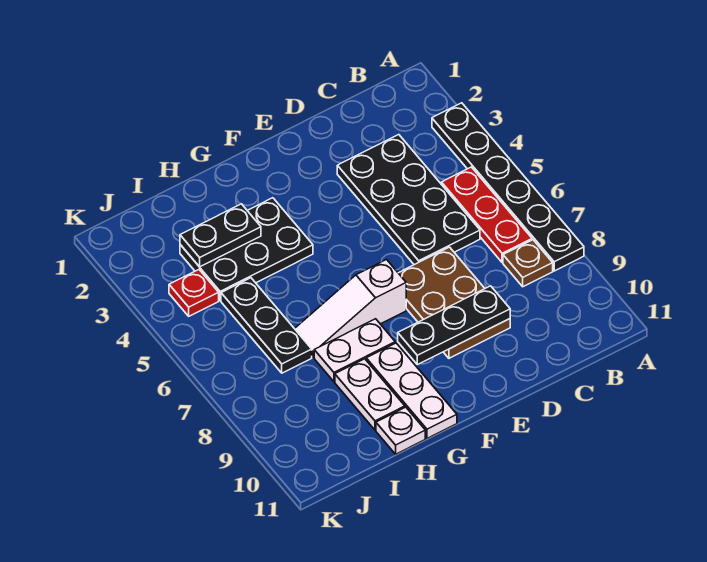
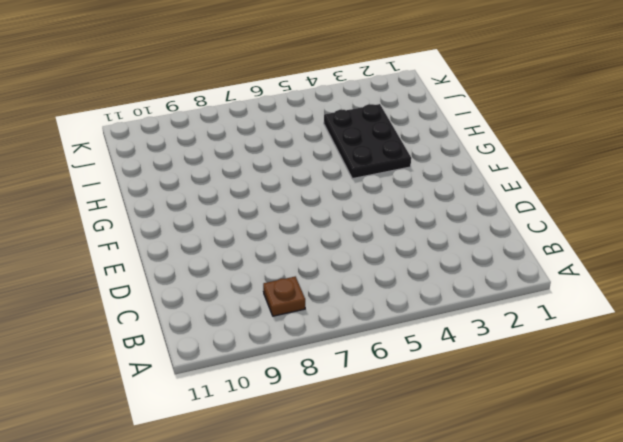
none -> black plate A3:A8 level 1
none -> red plate B5:B7 level 1
none -> black plate C3:D6 level 1

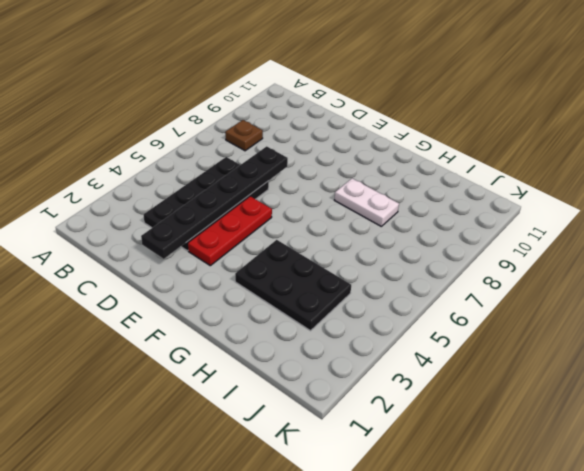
black plate D2:D7 level 2 -> black plate A3:A8 level 1
red plate E3:E5 level 1 -> red plate B5:B7 level 1
none -> brown plate D7:E9 level 1
none -> white slope F7:H7 level 1 top F
none -> white plate G9:G11 level 1

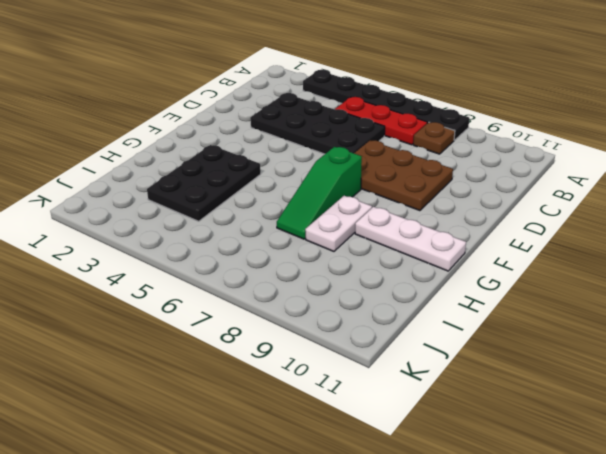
green slope F7:H7 level 1 top F -> white slope F7:H7 level 1 top F
none -> white plate H9:H10 level 1
none -> white plate H11 level 1
none -> black plate I5:I7 level 1

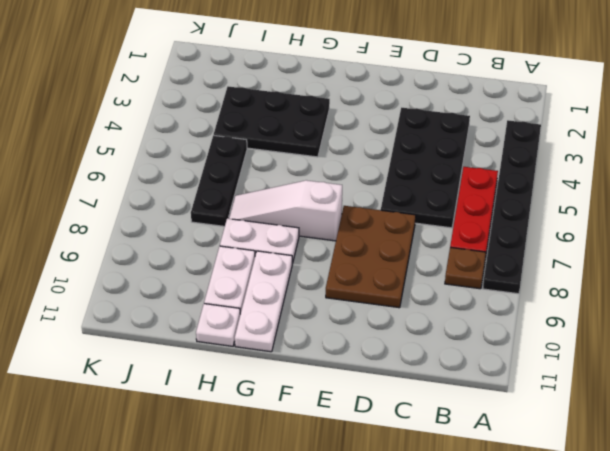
none -> red plate J4 level 1
none -> black plate D9:F9 level 2
none -> black plate H3:I3 level 2

